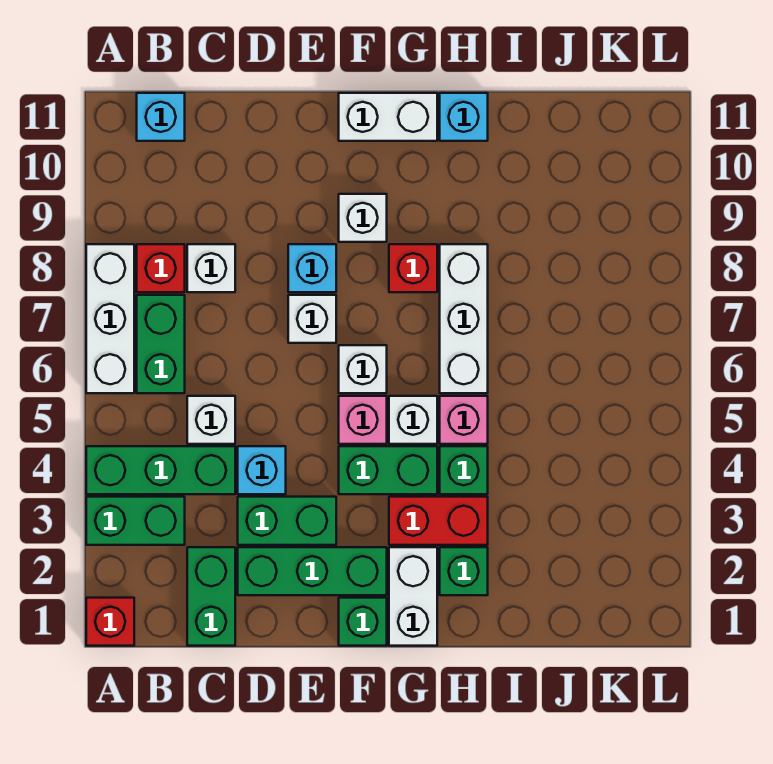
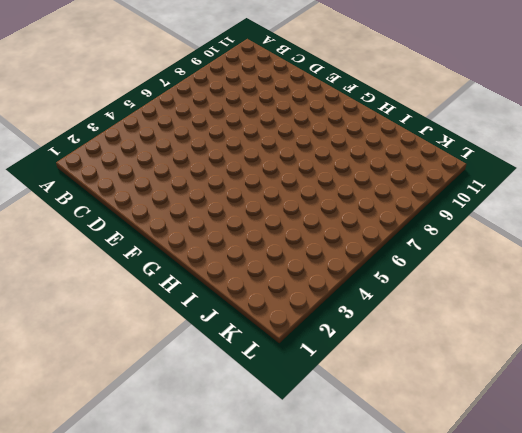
none -> red brick A1 level 1
none -> green brick A3:B3 level 1
none -> green brick A4:C4 level 1
none -> white brick A6:A8 level 1

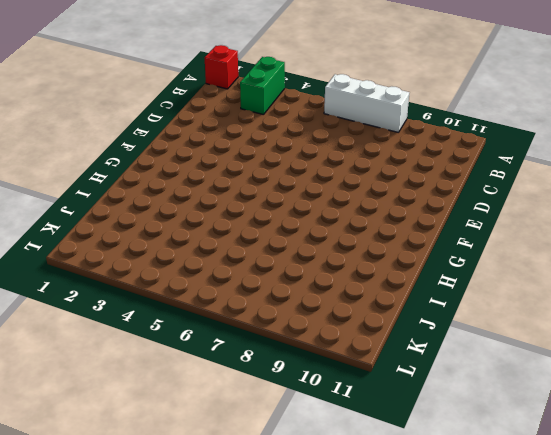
none -> green brick A4:C4 level 1
none -> green brick B6:B7 level 1
none -> red brick B8 level 1
none -> cyan brick B11 level 1

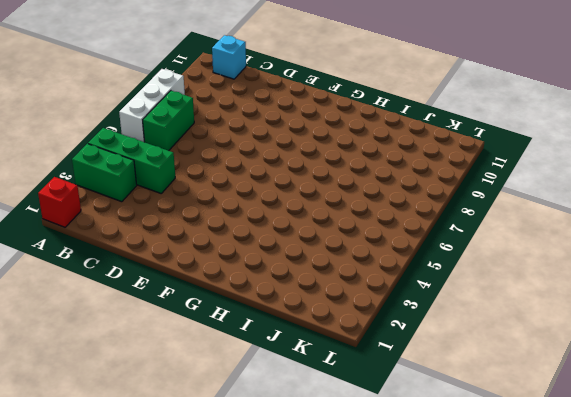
none -> red brick B8 level 1
none -> green brick C1:C2 level 1
none -> white brick C5 level 1
none -> white brick C8 level 1

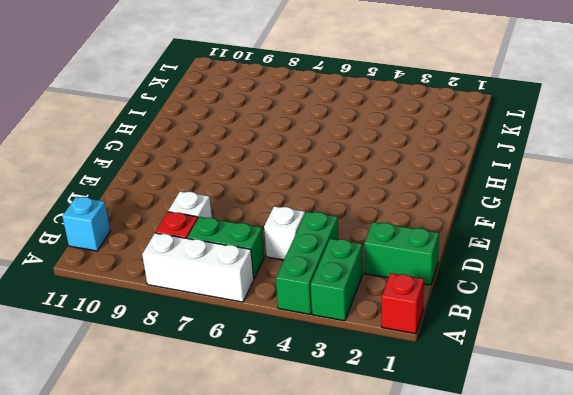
none -> green brick D2:F2 level 1
none -> green brick D3:E3 level 1
none -> cyan brick D4 level 1
none -> white brick E7 level 1

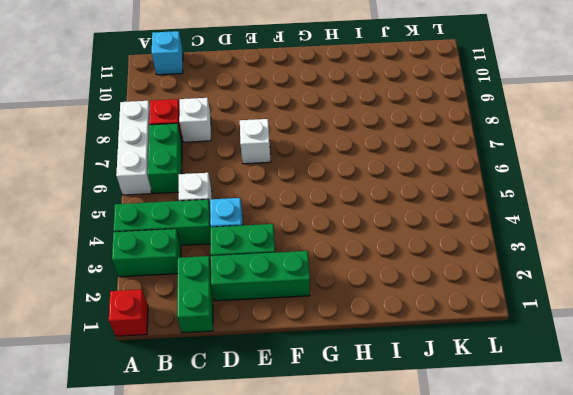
none -> cyan brick E8 level 1
none -> green brick F1 level 1
none -> green brick F4:G4 level 1
none -> pink brick F5 level 1

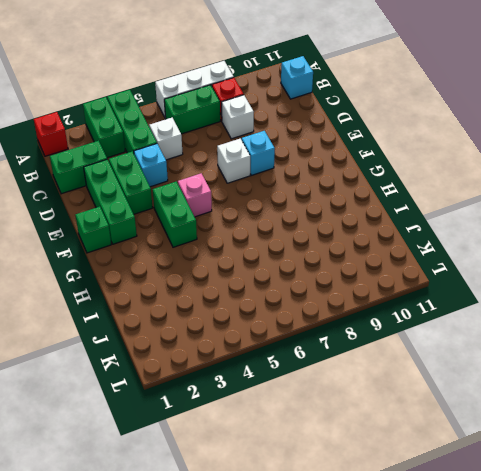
none -> white brick F6 level 1
none -> white brick F9 level 1
none -> white brick F11:G11 level 1
none -> white brick G1:G2 level 1

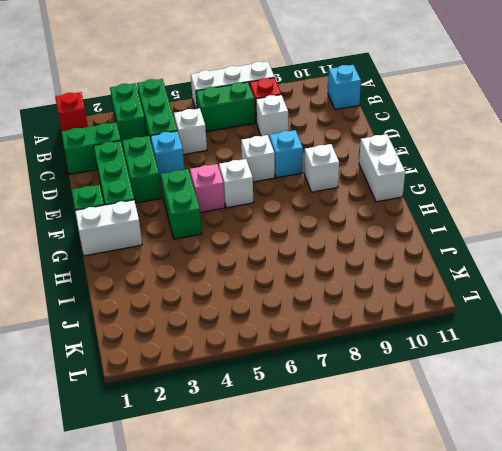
none -> red brick G3:H3 level 1
none -> white brick G5 level 1
none -> red brick G8 level 1
none -> green brick H2 level 1

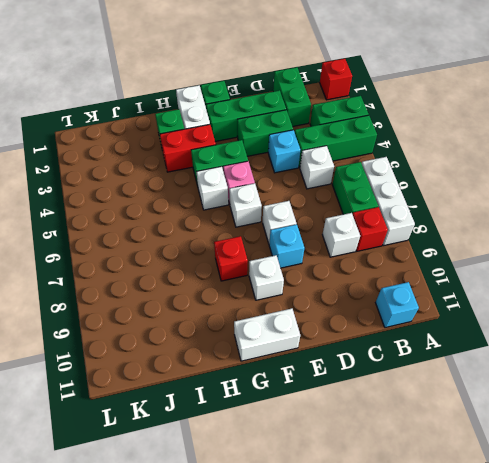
none -> green brick H4 level 1
none -> pink brick H5 level 1
none -> white brick H6:H8 level 1
none -> cyan brick H11 level 1

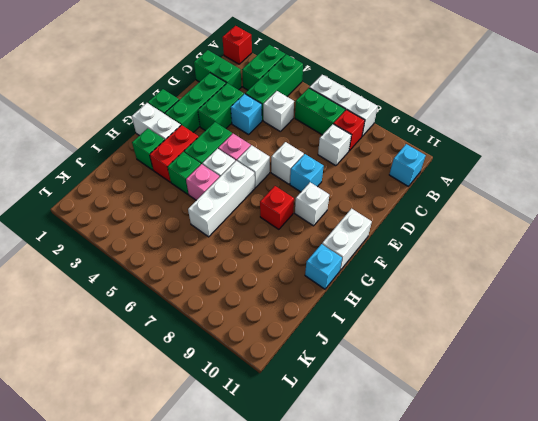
white brick G6:I6 level 1 -> white brick H6:H8 level 1

